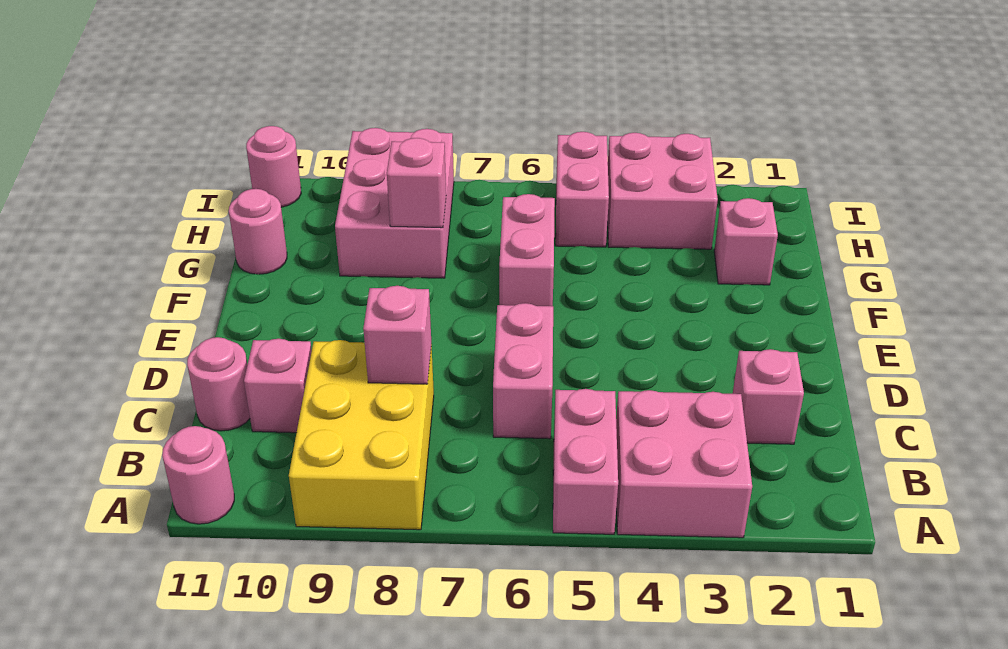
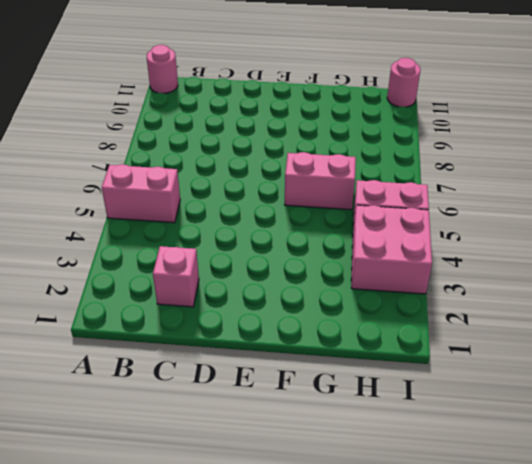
none -> pink brick A3:B4 level 1
none -> yellow brick A8:C9 level 1
none -> pink brick C6:D6 level 1

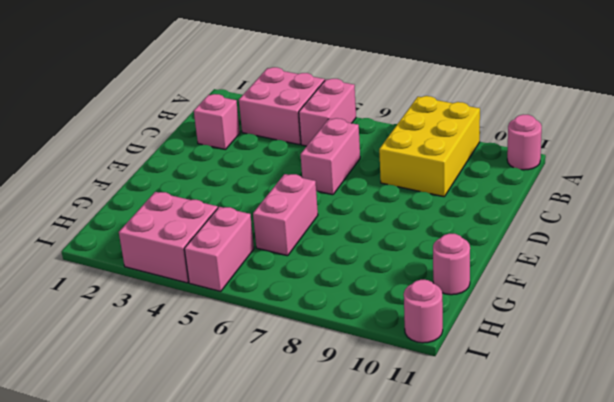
none -> pink brick C10 level 1
none -> pink round brick C11 level 1
none -> pink brick G2 level 1

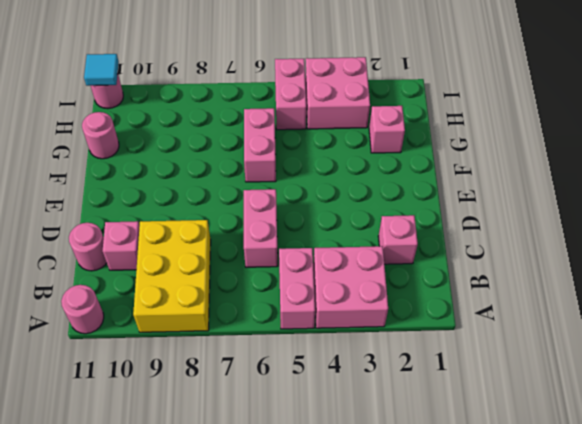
cyan tile I11 level 2 -> none
none -> pink brick G8:I9 level 1
none -> pink brick C8 level 2
none -> pink brick G8 level 2

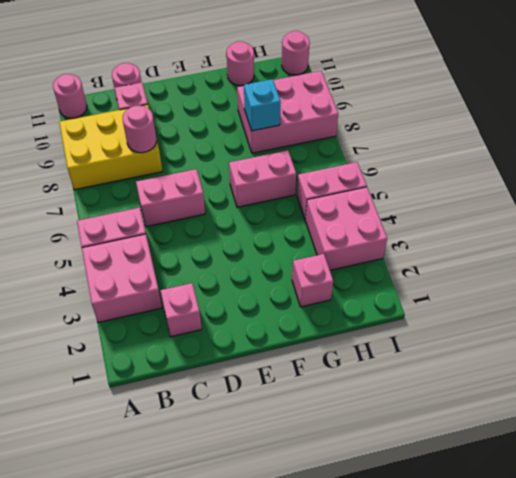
pink round brick C8 level 2 -> pink brick C8 level 2
cyan brick G8 level 2 -> pink brick G8 level 2

